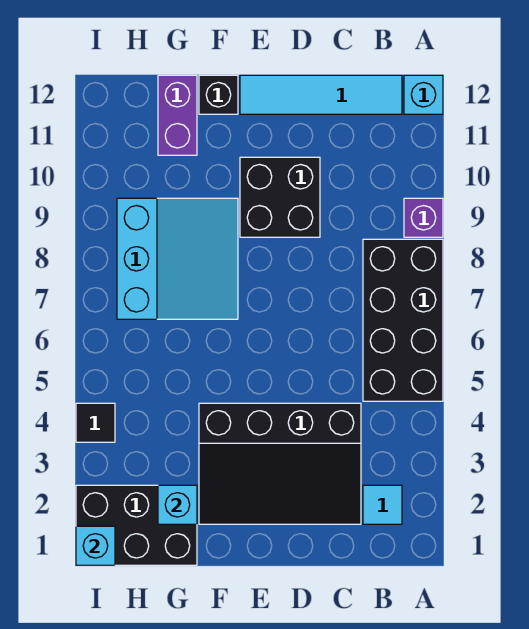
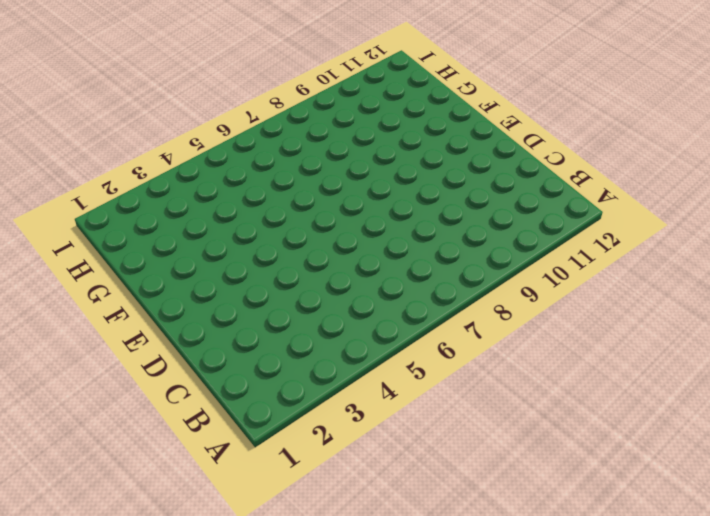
none -> black brick A5:B8 level 1
none -> purple brick A9 level 1
none -> cyan brick A12 level 1

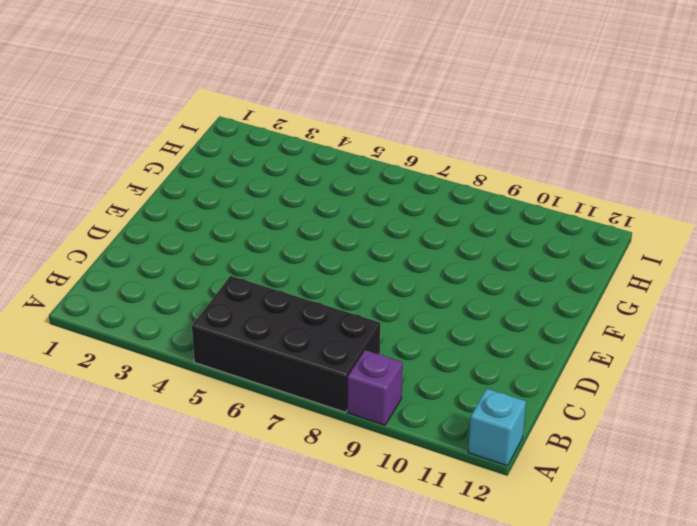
none -> cyan tile B2 level 1
none -> cyan tile B12:E12 level 1
none -> black slope C2:F4 level 1 top 4

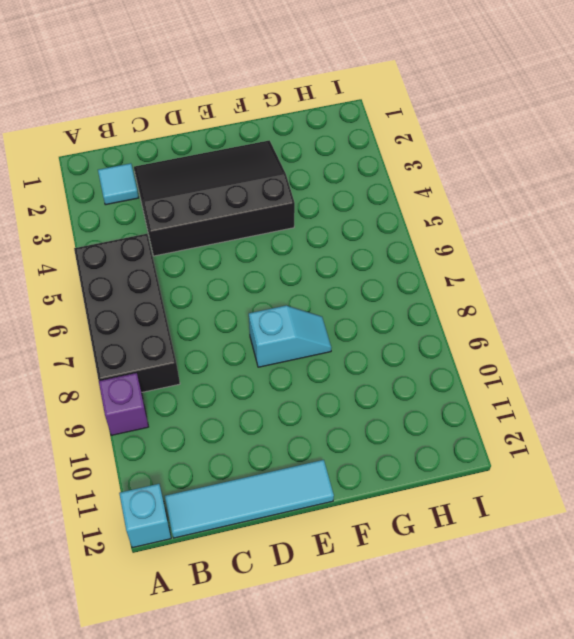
cyan slope E8:F8 level 1 top E -> cyan slope F7:H9 level 1 top H
none -> black brick D9:E10 level 1
none -> black brick F12 level 1
none -> black brick G1:I2 level 1

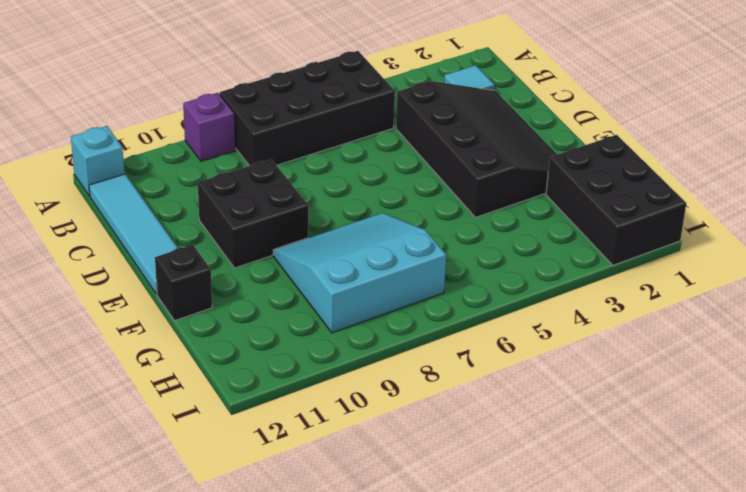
none -> purple brick G11:G12 level 1
none -> black tile I4 level 1
none -> cyan brick G2 level 2

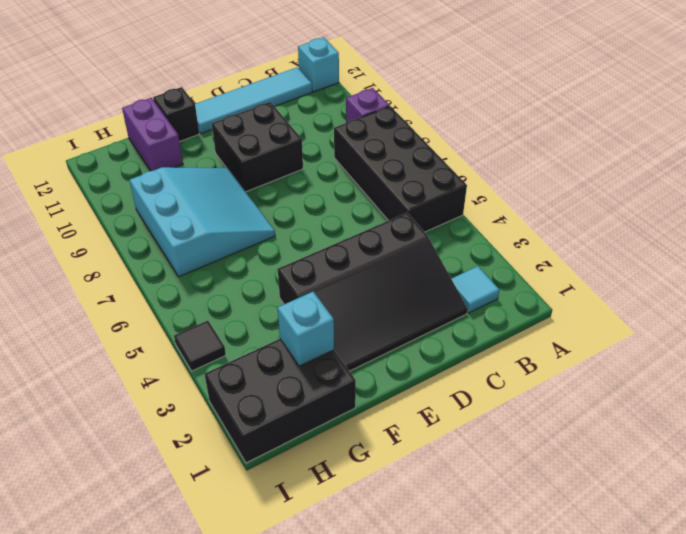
none -> cyan brick I1 level 2

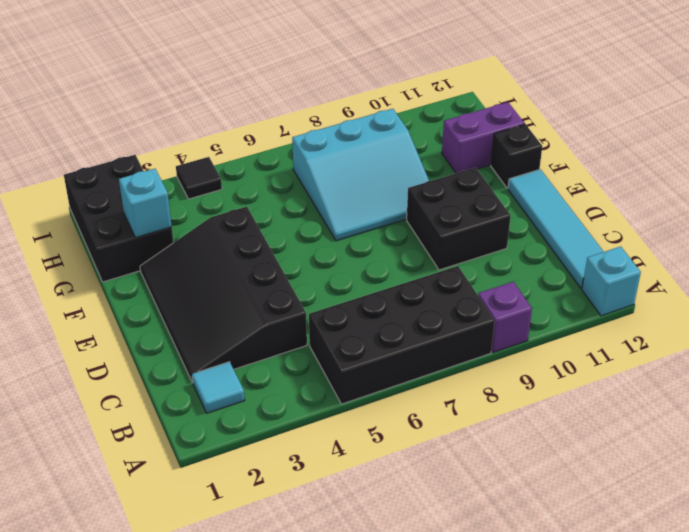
none -> cyan brick I1 level 2

